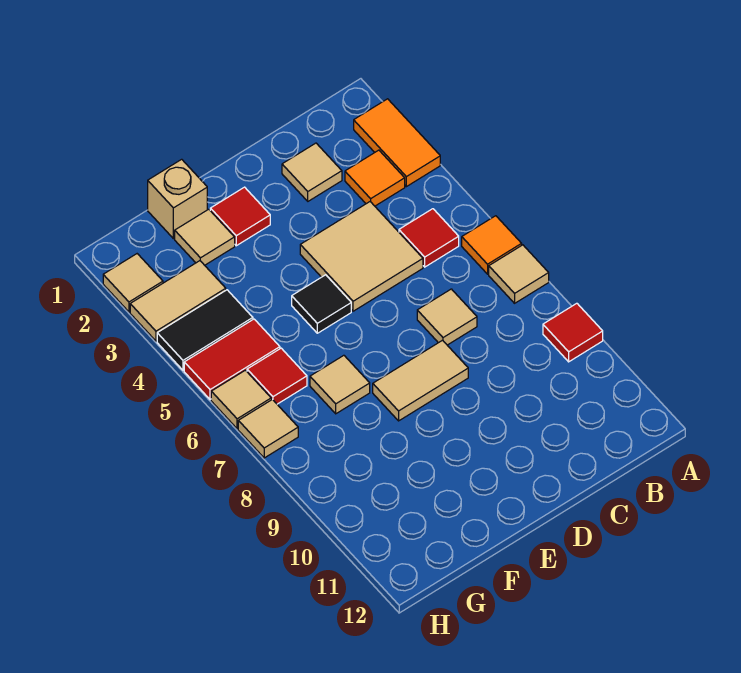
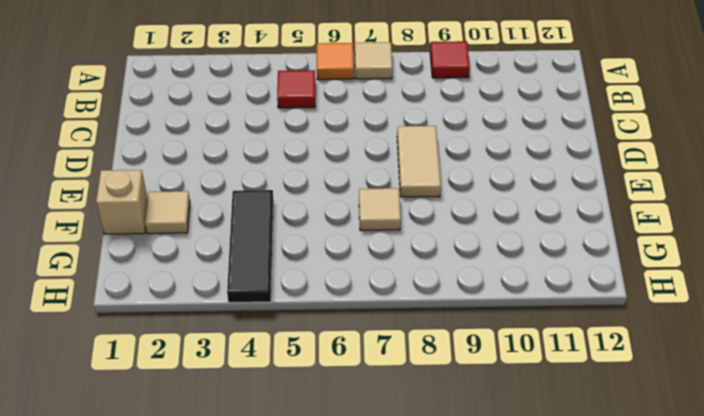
black tile F4:H4 level 1 -> black tile G4:H4 level 1
none -> orange tile A2:A3 level 1
none -> orange tile B3 level 1
none -> tan tile C2 level 1

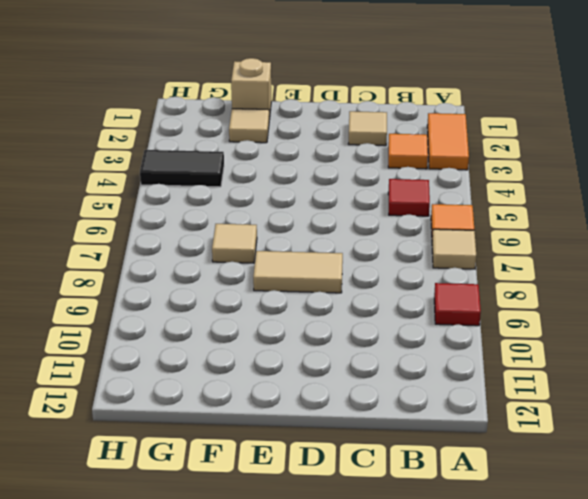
none -> tan tile C4:D5 level 1
none -> tan tile C7 level 1
none -> red tile E2 level 1

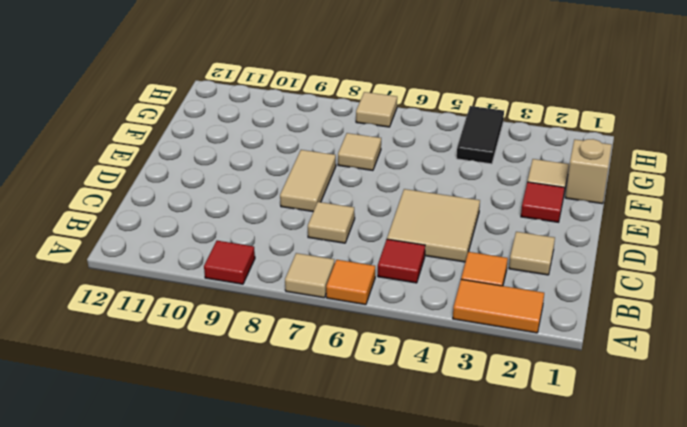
none -> black tile E5 level 1
none -> tan tile G3:H3 level 1
none -> red tile G5:H5 level 1

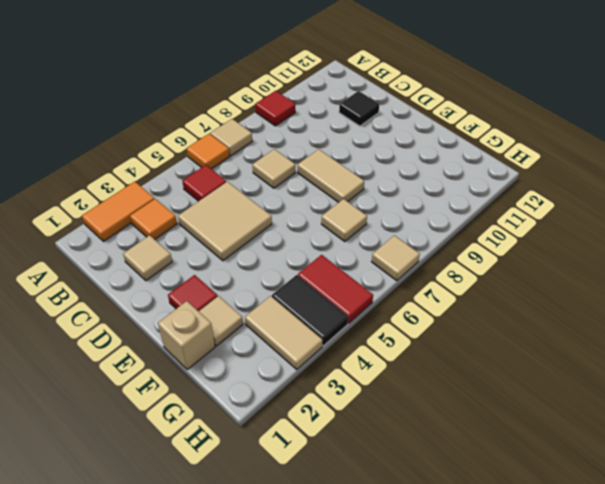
black tile C11 level 1 -> black tile E5 level 1
none -> red tile G6 level 1
none -> tan tile H2 level 1
none -> tan tile H6 level 1

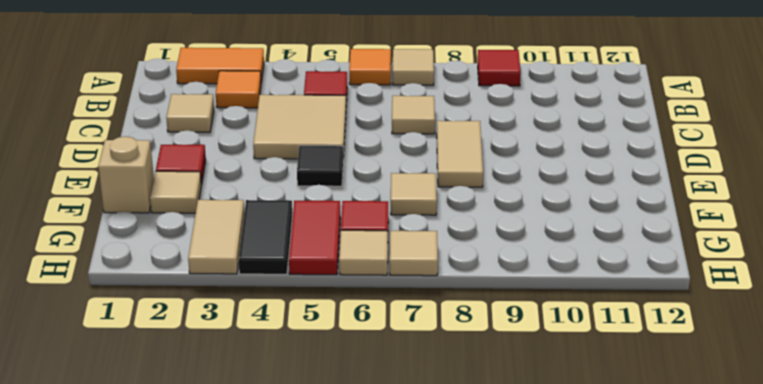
none -> tan tile H2 level 1

